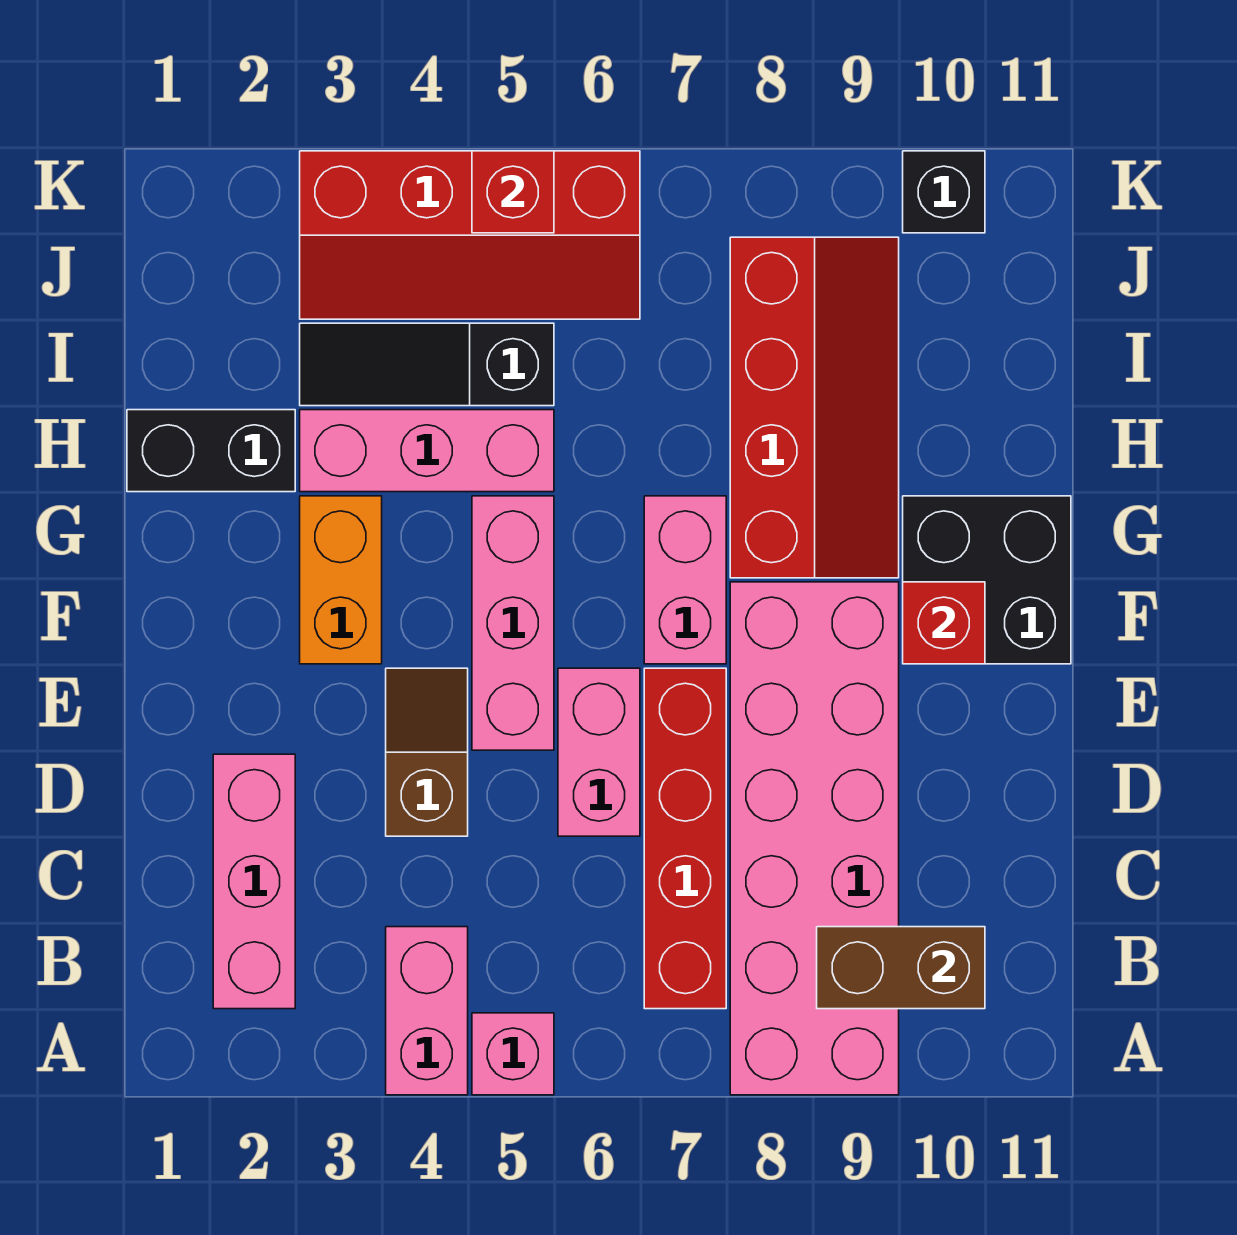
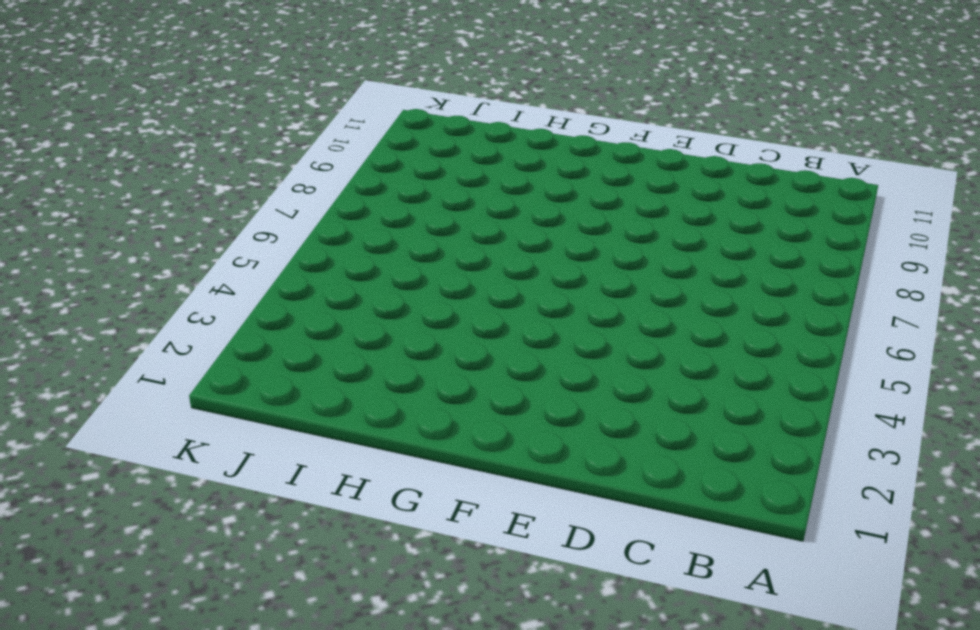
none -> pink brick A4:B4 level 1
none -> pink brick A5 level 1
none -> pink brick A8:F9 level 1

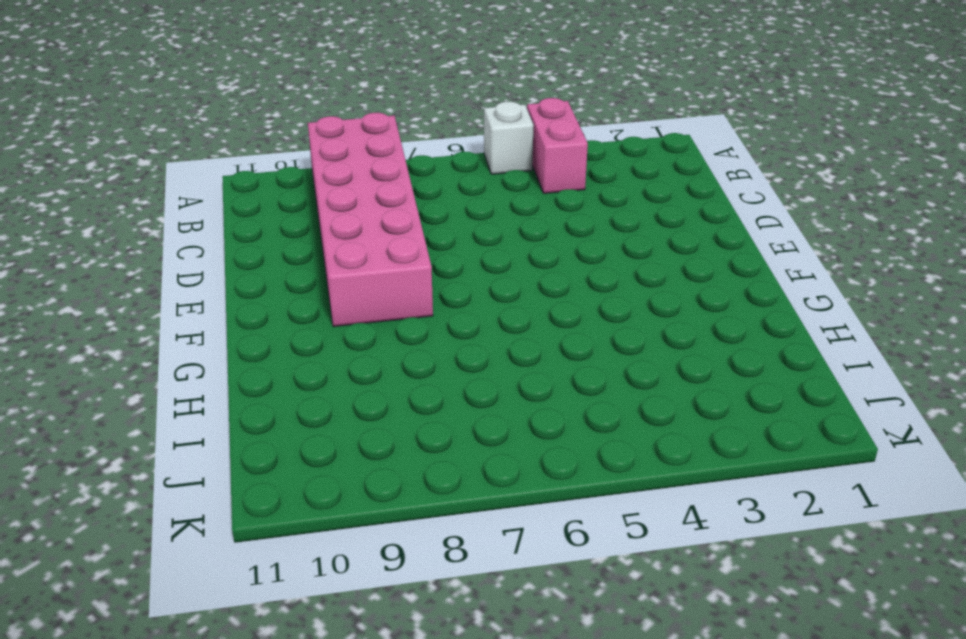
white brick A5 level 1 -> pink brick A5 level 1
none -> pink brick B2:D2 level 1
none -> red brick B7:E7 level 1
none -> brown slope D4:E4 level 1 top D

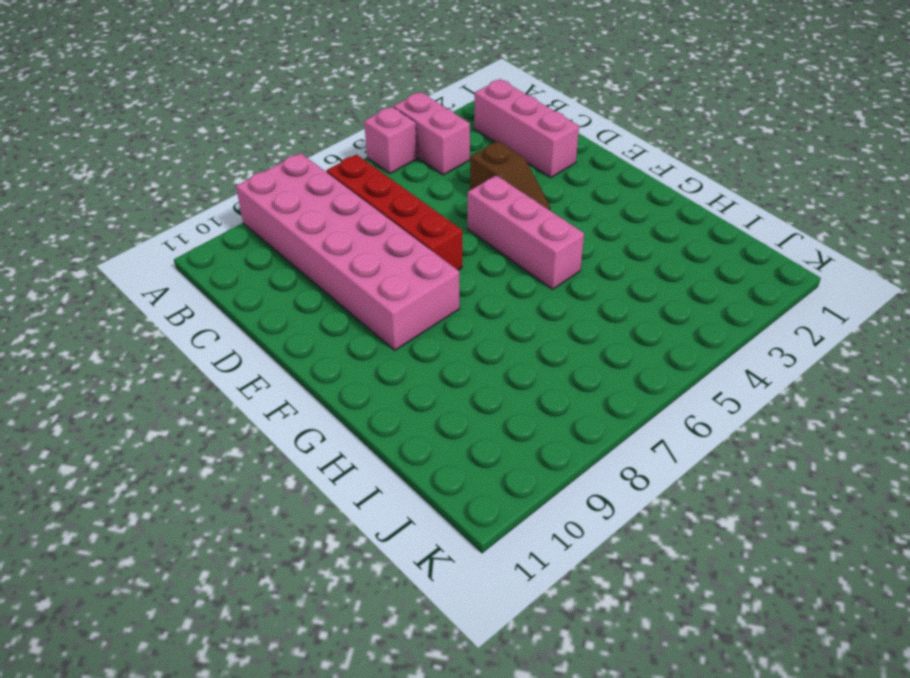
none -> pink brick D6:E6 level 1
none -> orange brick F3:G3 level 1
none -> pink brick F7:G7 level 1

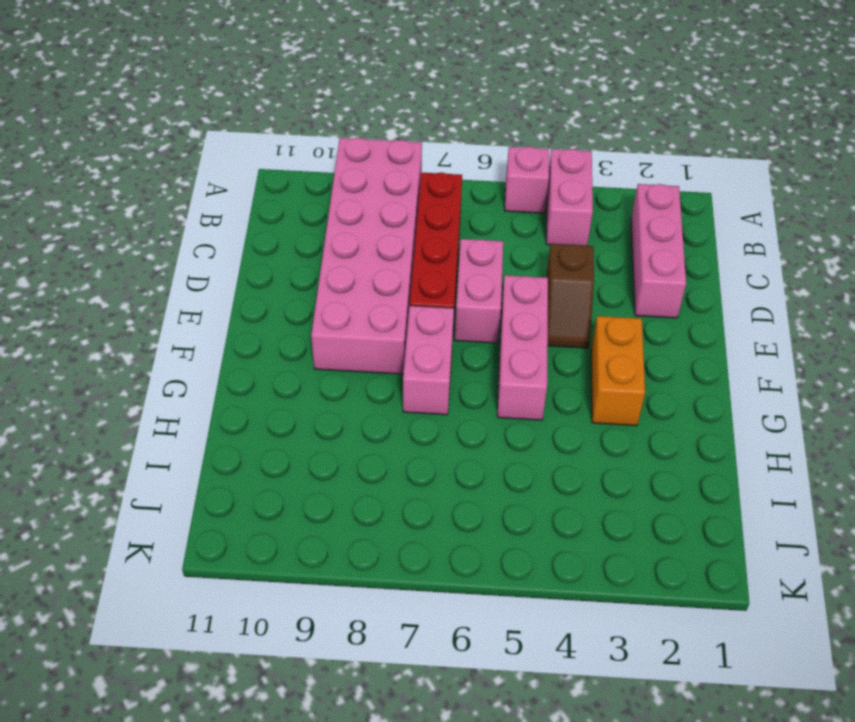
none -> black brick F10:G11 level 1
none -> red slope G8:J9 level 1 top 8
none -> black brick H1:H2 level 1

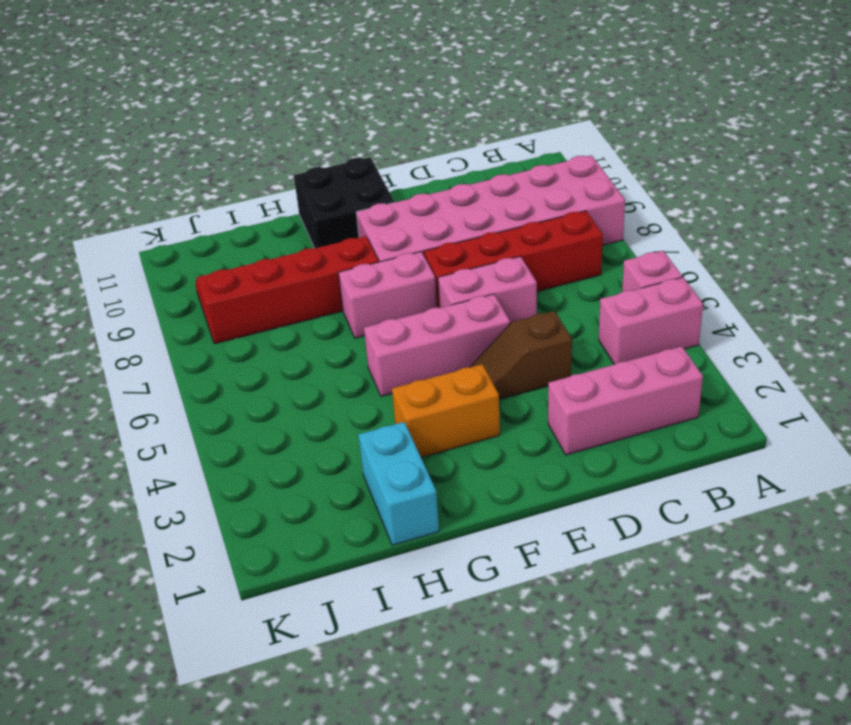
cyan brick H1:H2 level 1 -> black brick H1:H2 level 1
none -> pink brick H3:H5 level 1
none -> black slope I3:I5 level 1 top 5
none -> red slope J3:K6 level 1 top K

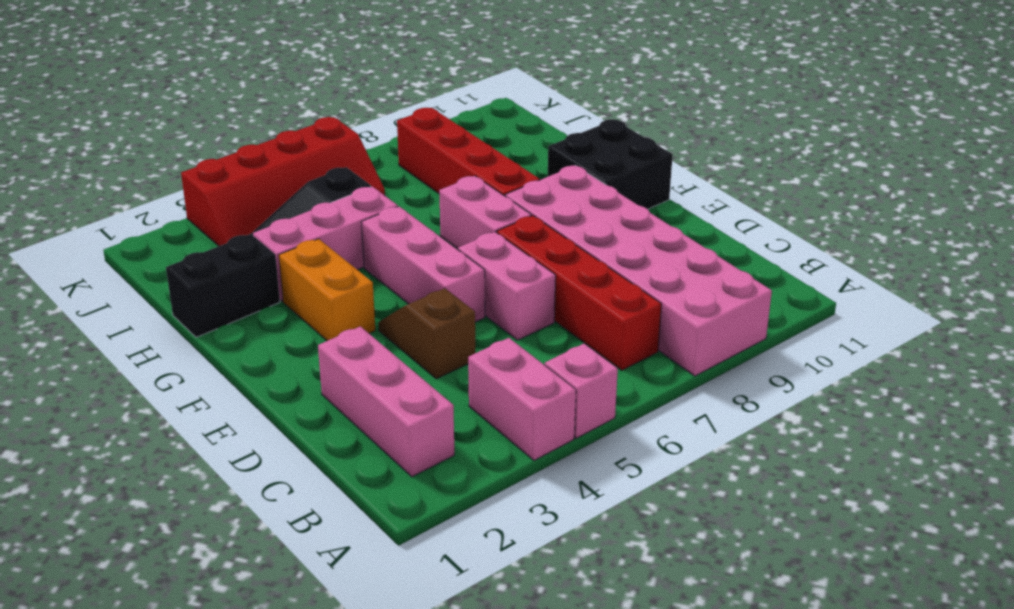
none -> black brick K10 level 1
none -> brown brick B9:B10 level 2
none -> red brick F10 level 2

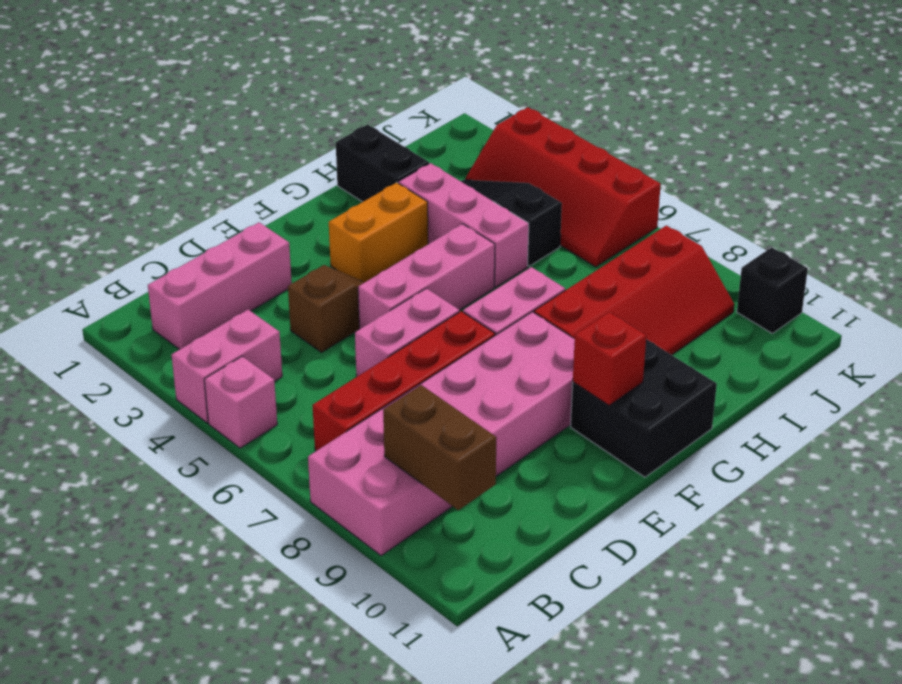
none -> red brick K5 level 2

